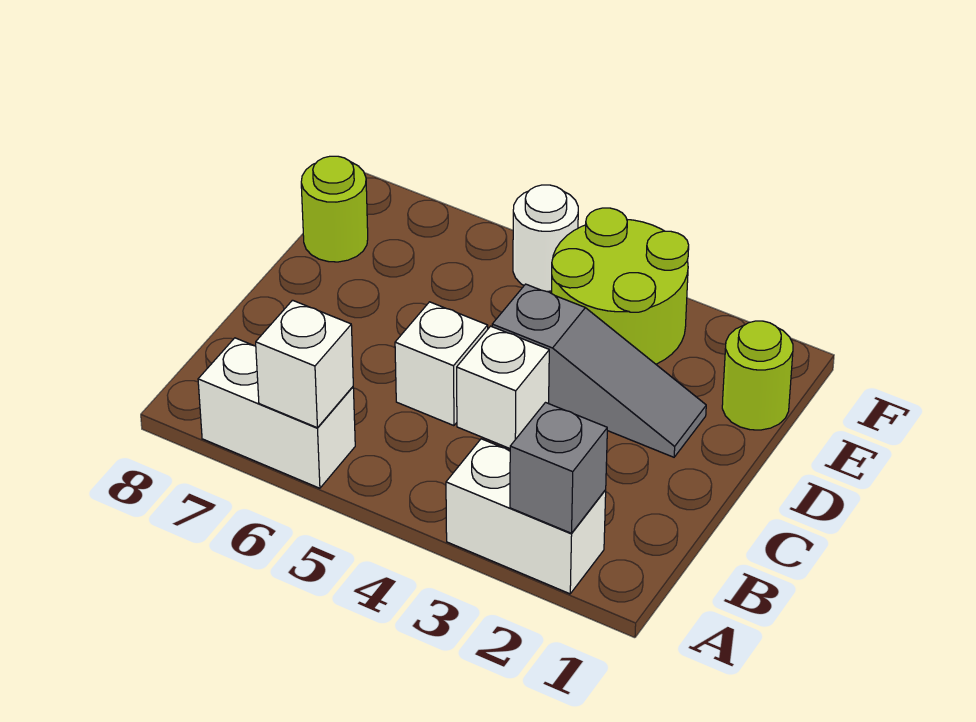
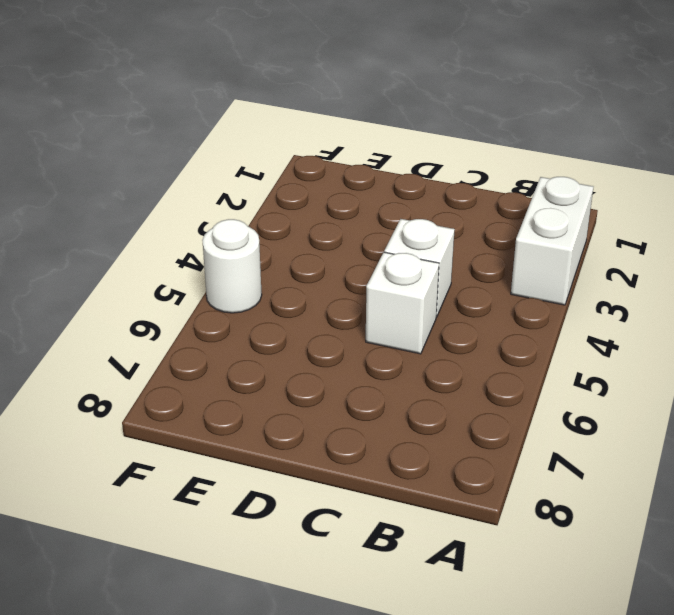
none -> white brick A6:A7 level 1
none -> grey slope D2:D4 level 1 top 4

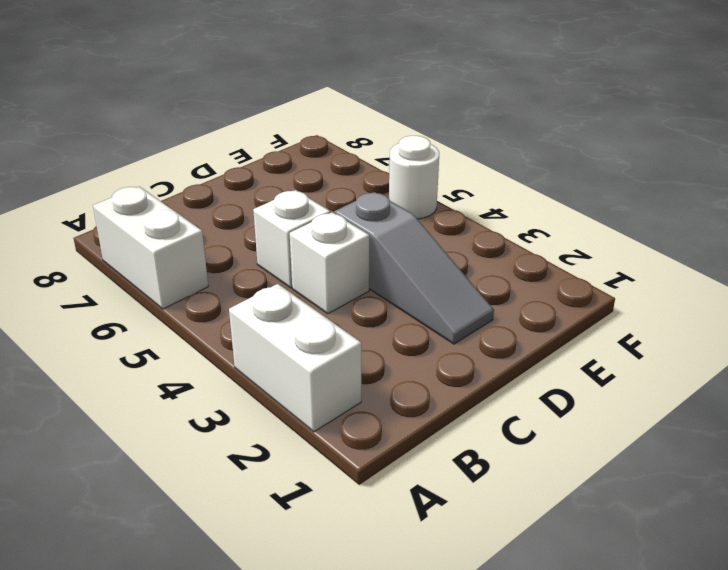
none -> lime round brick E1 level 1
none -> lime round brick E3:F4 level 1

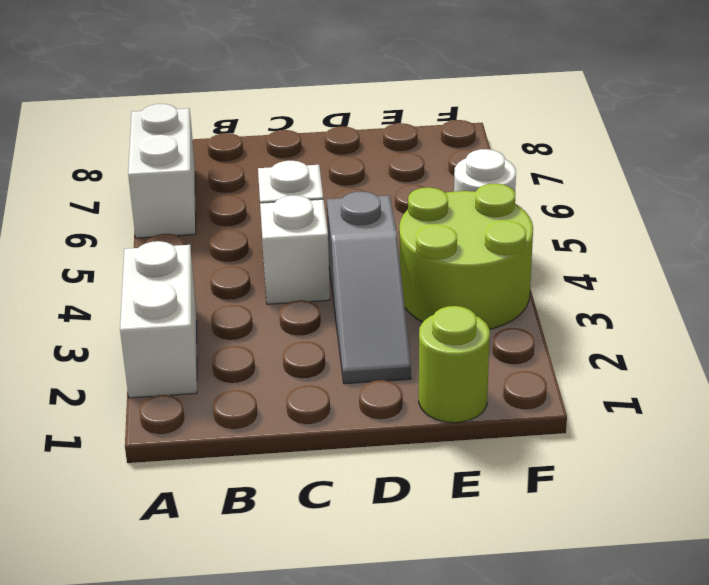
none -> lime round brick E8 level 1
none -> grey brick A2 level 2

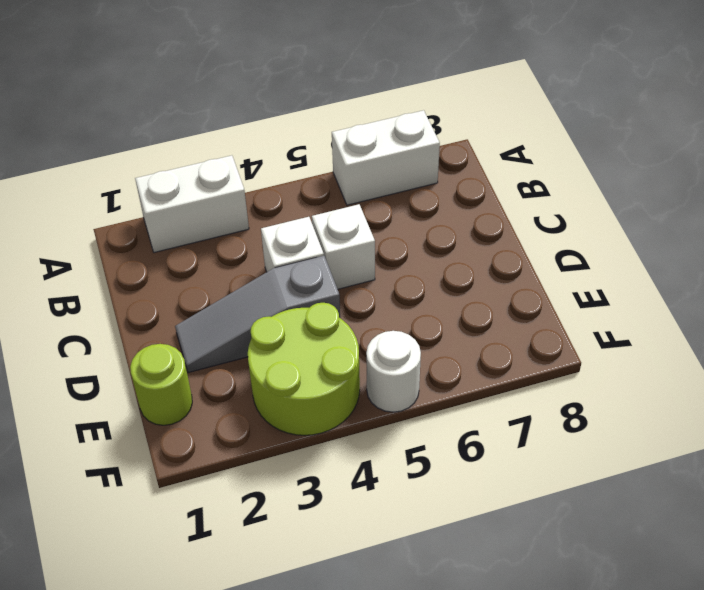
none -> lime round brick E8 level 1
none -> grey brick A2 level 2

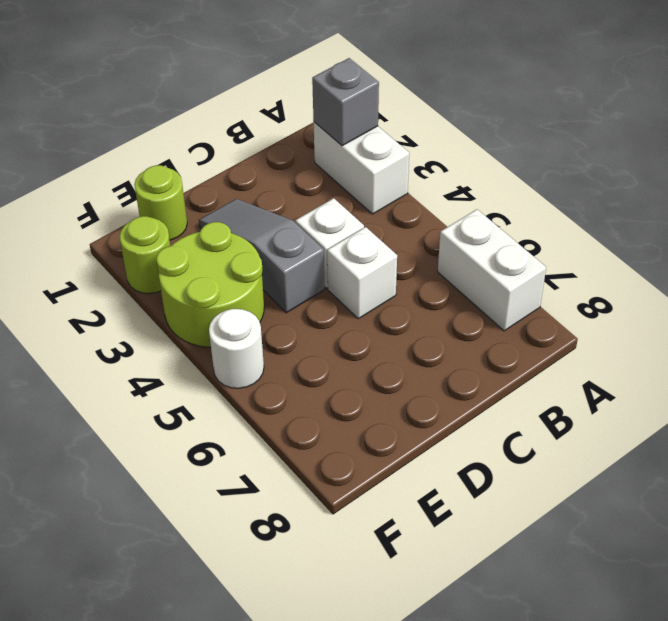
lime round brick F2 level 1 -> lime round brick E8 level 1
none -> white brick A6 level 2

